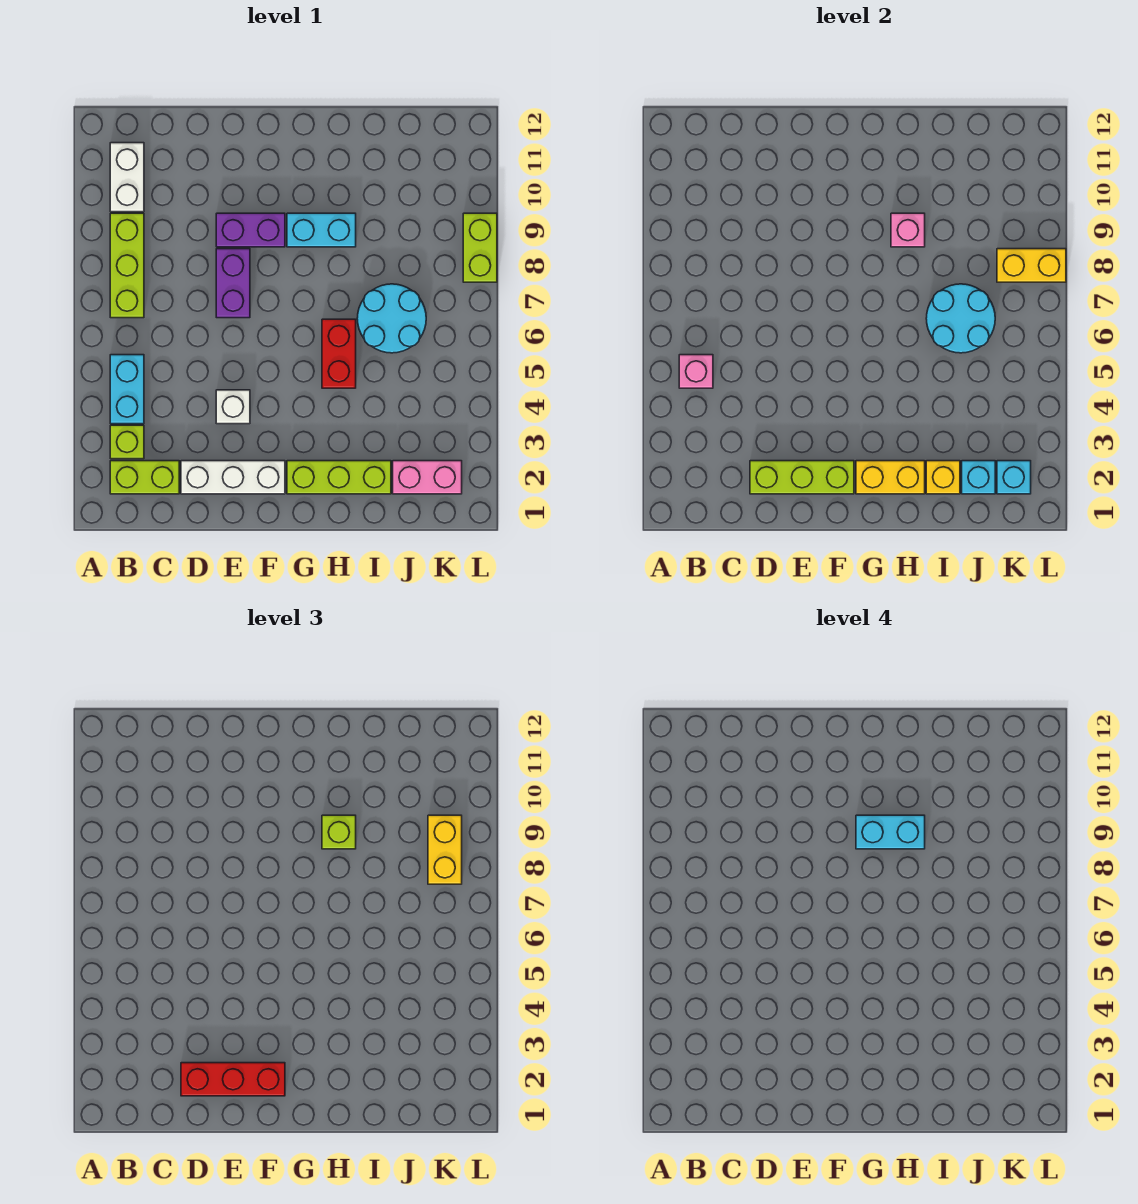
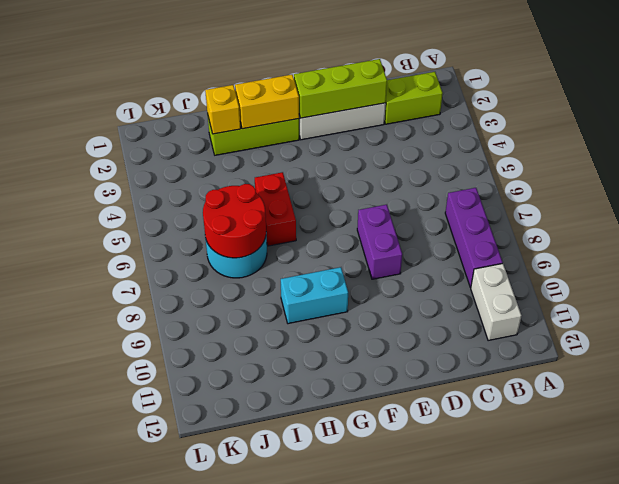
purple brick B7:B9 level 1 -> lime brick B7:B9 level 1
red round brick I6:J7 level 2 -> cyan round brick I6:J7 level 2
none -> lime brick B3 level 1
none -> cyan brick B4:B5 level 1
none -> white brick E4 level 1

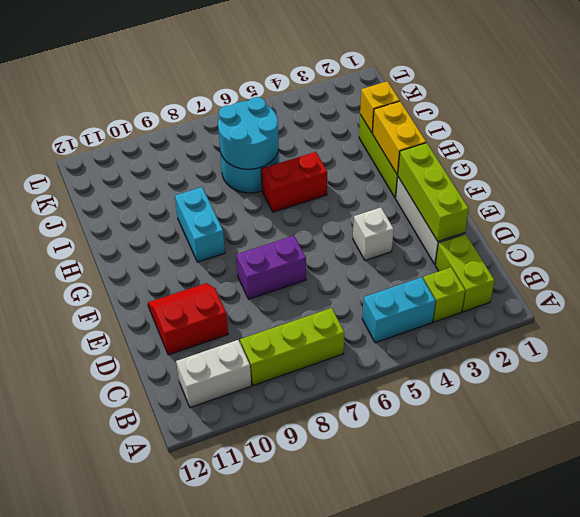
red slope D10:E11 level 1 top D -> none
none -> purple brick E9:F9 level 1
none -> pink brick J2:K2 level 1
none -> lime brick L8:L9 level 1

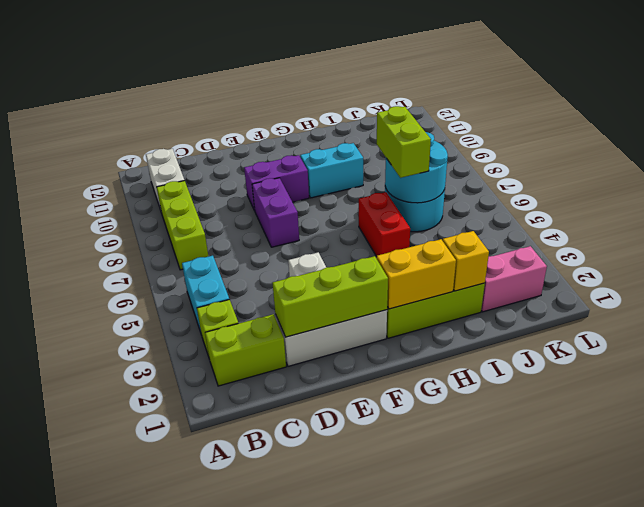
lime brick I6:I7 level 3 -> lime brick L8:L9 level 1
none -> pink brick B5 level 2
none -> pink brick H9 level 2
none -> cyan brick J2 level 2

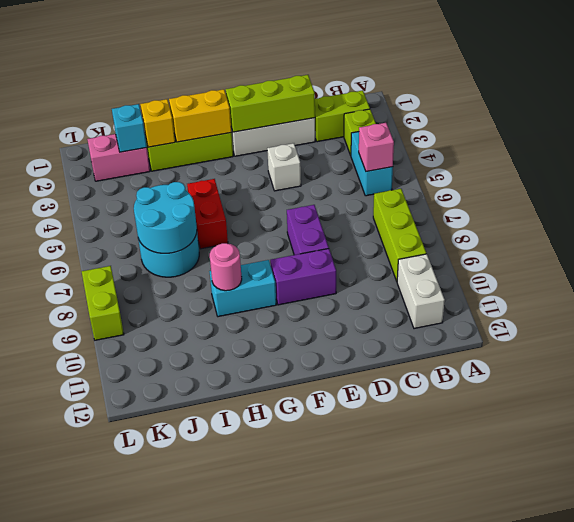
pink round brick H9 level 2 -> pink brick H9 level 2
none -> cyan brick K2 level 2
none -> yellow brick K8:L8 level 2
none -> red brick D2:F2 level 3

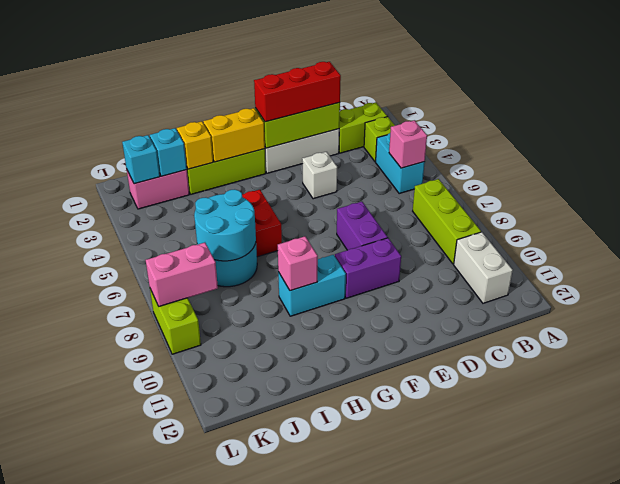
pink brick K8:L8 level 2 -> yellow brick K8:L8 level 2
none -> lime brick H9 level 3
none -> yellow brick K8:K9 level 3
none -> cyan brick G9:H9 level 4

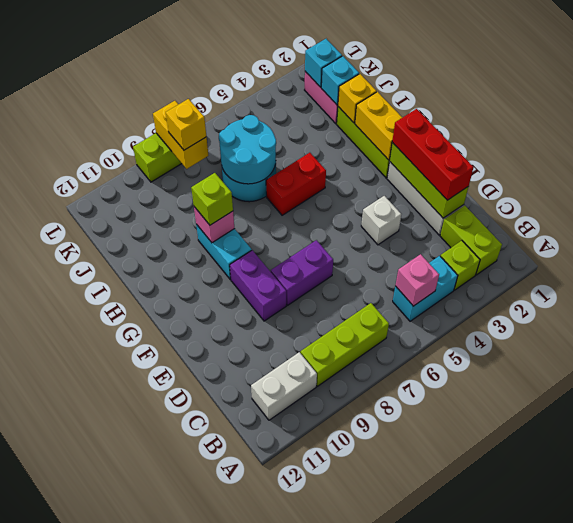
yellow brick K8 level 3 -> yellow brick K8:K9 level 3
none -> cyan brick G9:H9 level 4

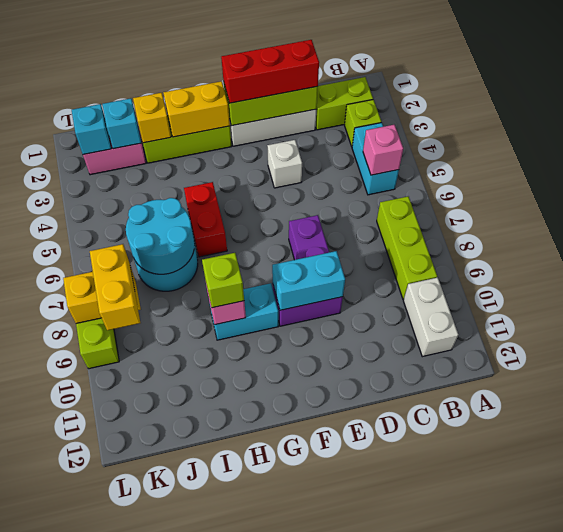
cyan brick E9:F9 level 2 -> cyan brick G9:H9 level 4

